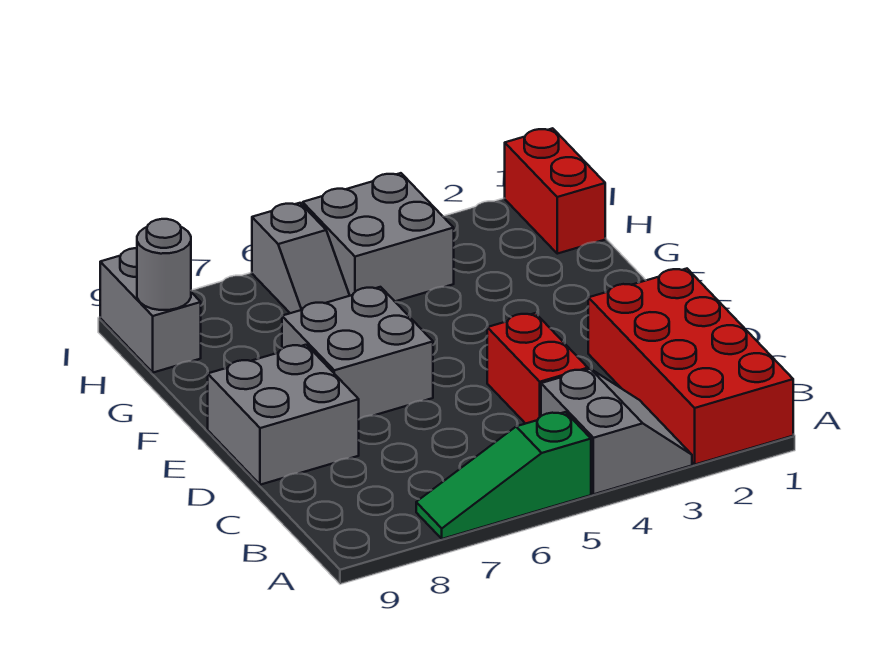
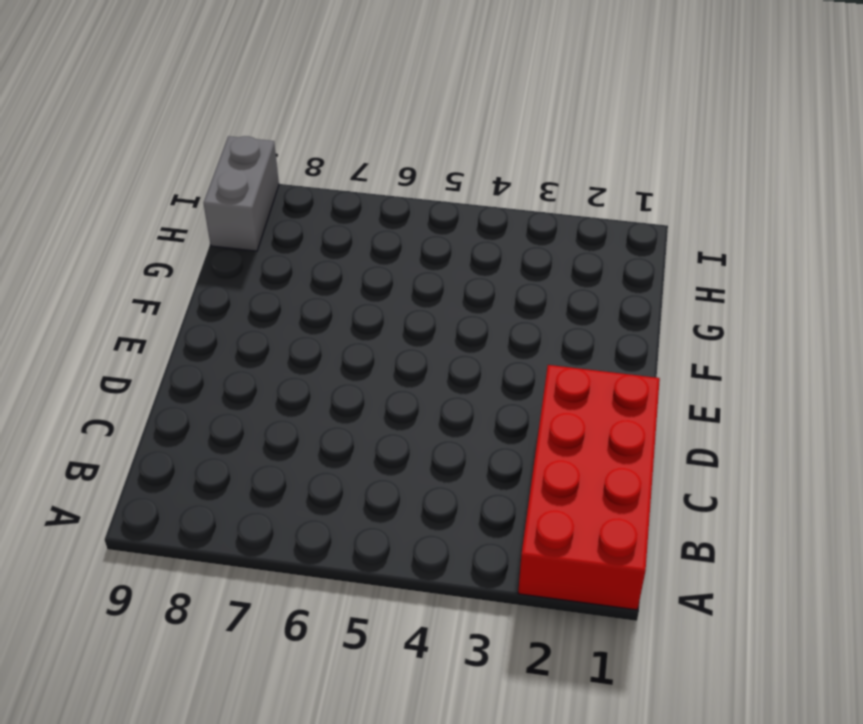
none -> grey slope A3:B4 level 1 top 4
none -> green slope A5:A7 level 1 top 5

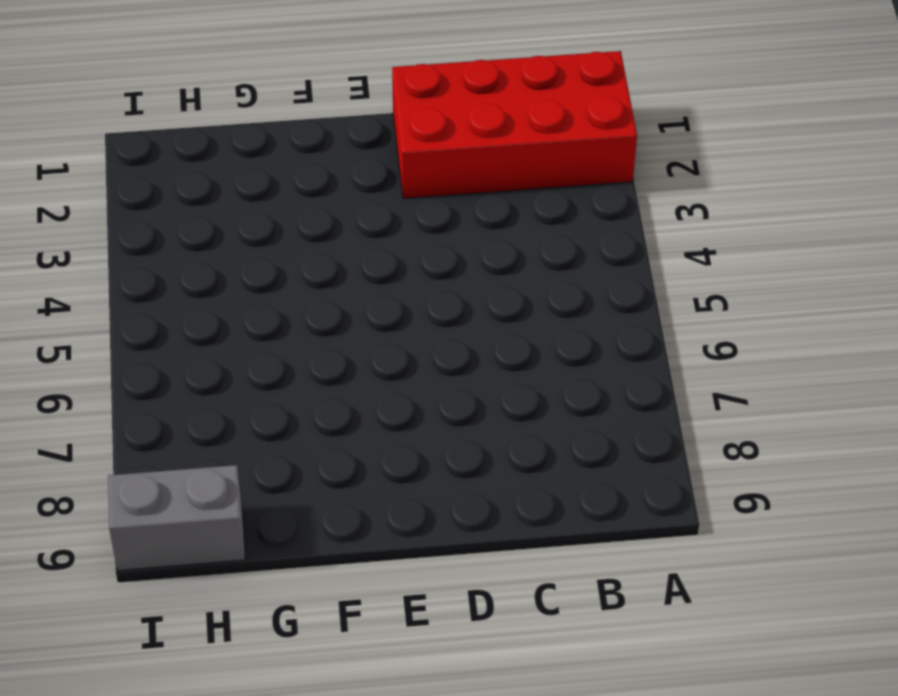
none -> grey slope A3:B4 level 1 top 4
none -> green slope A5:A7 level 1 top 5

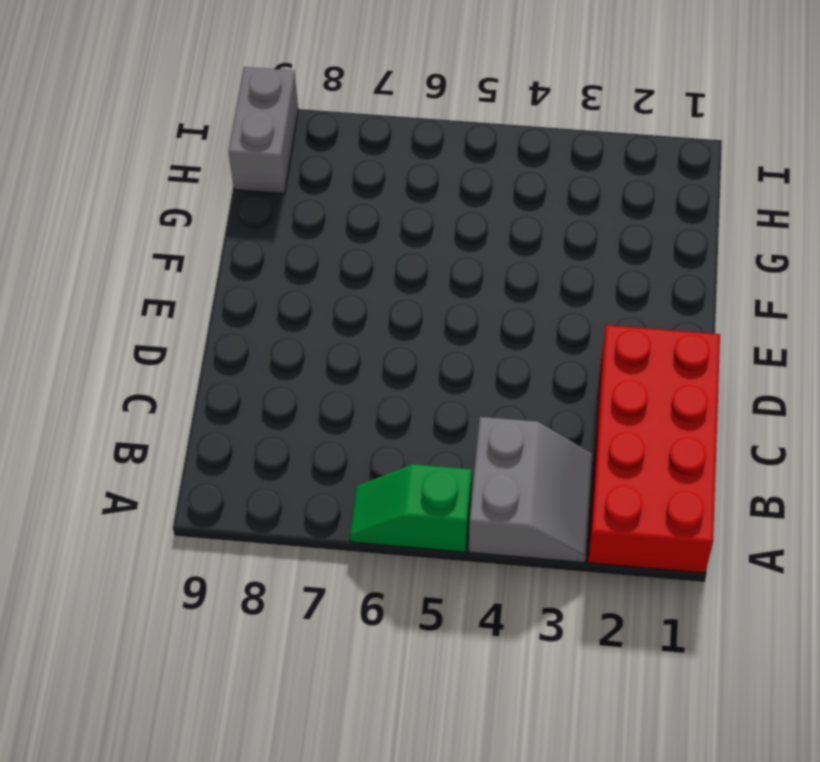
green slope A5:A6 level 1 top 5 -> green slope A5:A7 level 1 top 5
none -> red brick C4:D4 level 1
none -> grey brick D8:E9 level 1

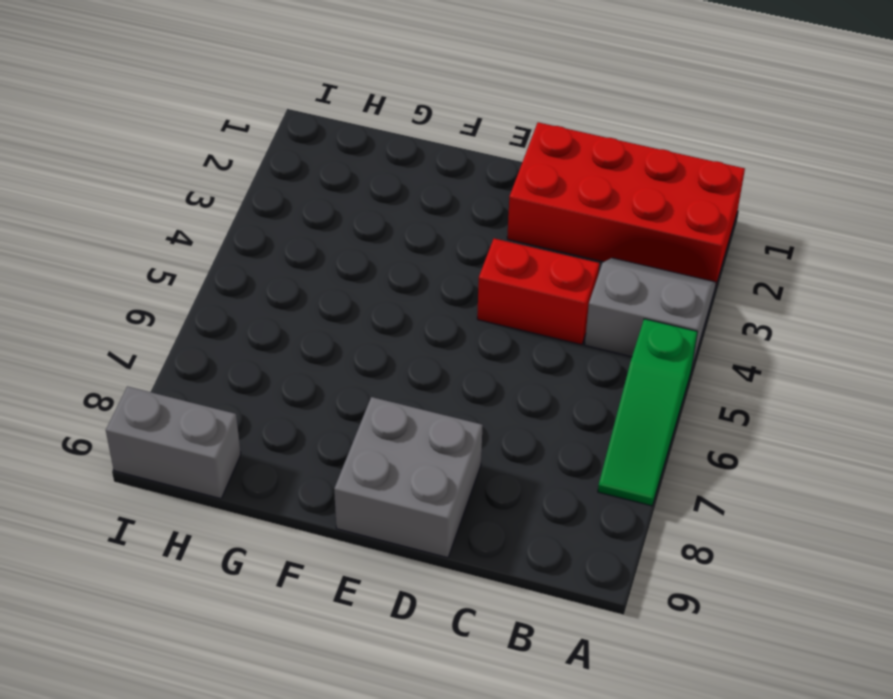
none -> grey brick E6:F7 level 1
none -> red brick H1:I1 level 1

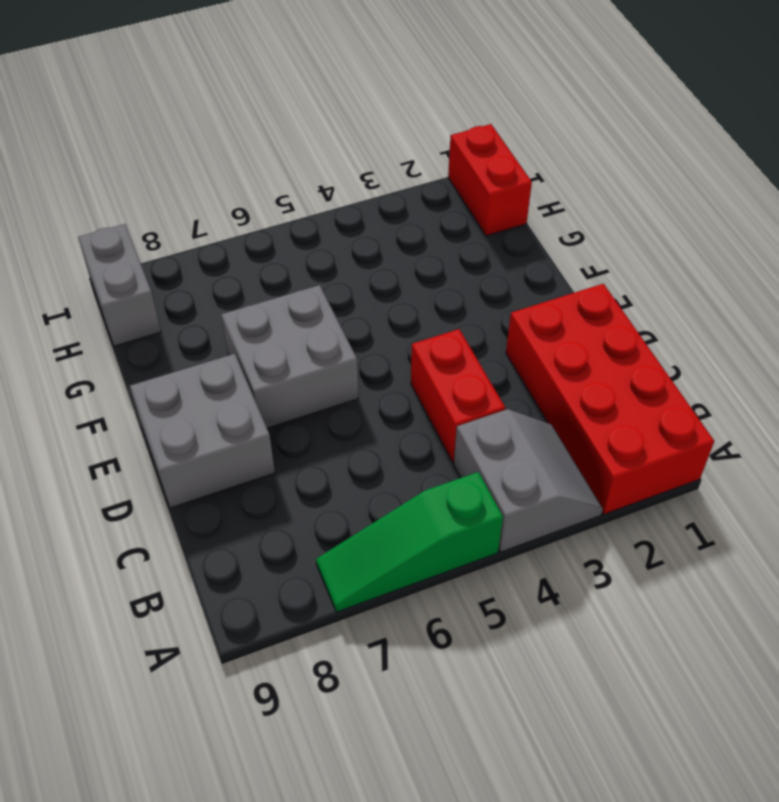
none -> grey brick H4:I5 level 1
none -> grey slope H6:I6 level 1 top I

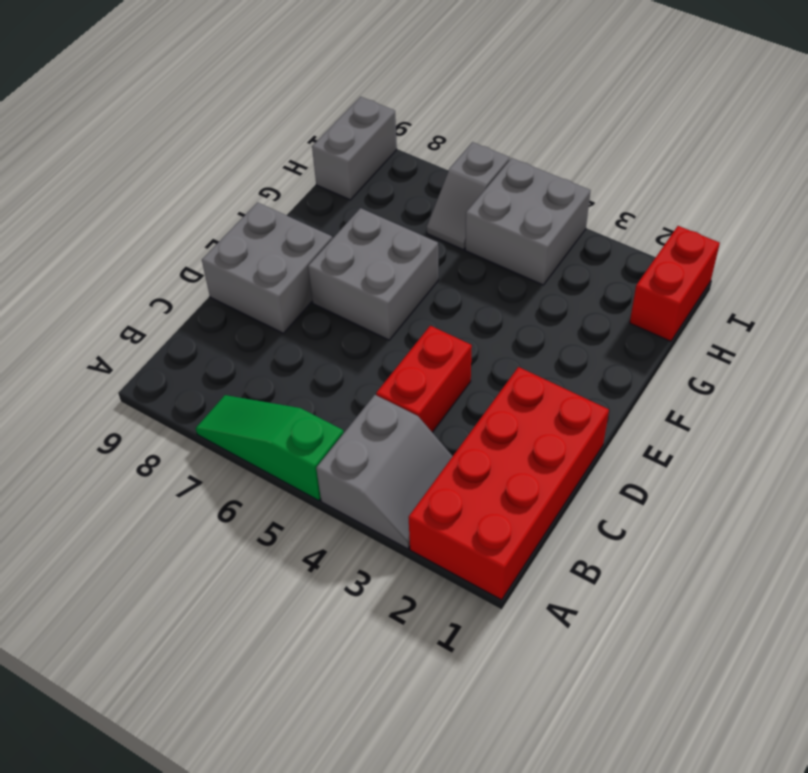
none -> grey round brick H9 level 2

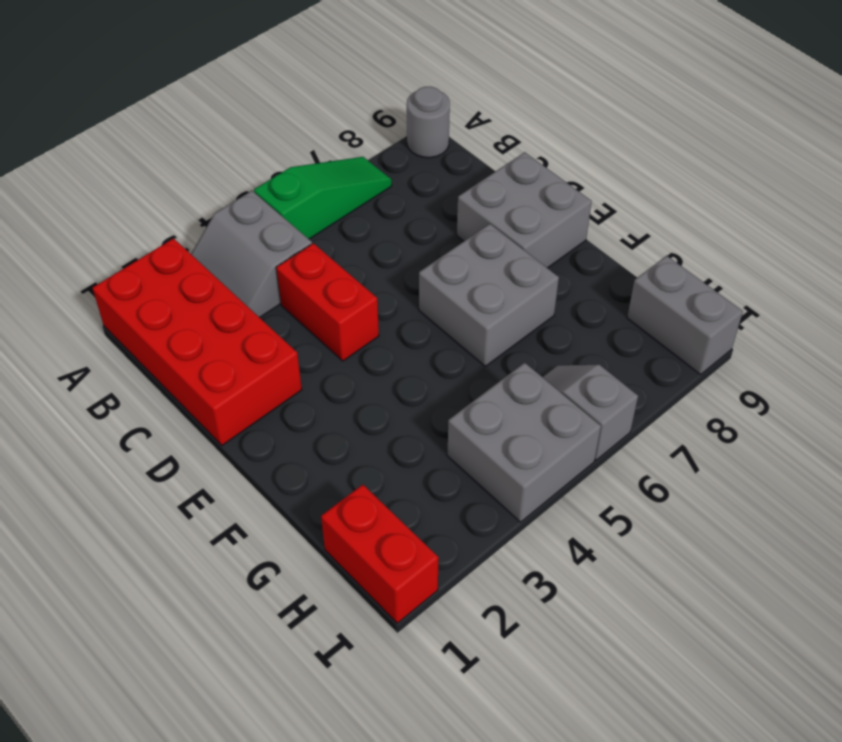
grey round brick A9 level 1 -> grey round brick H9 level 2

